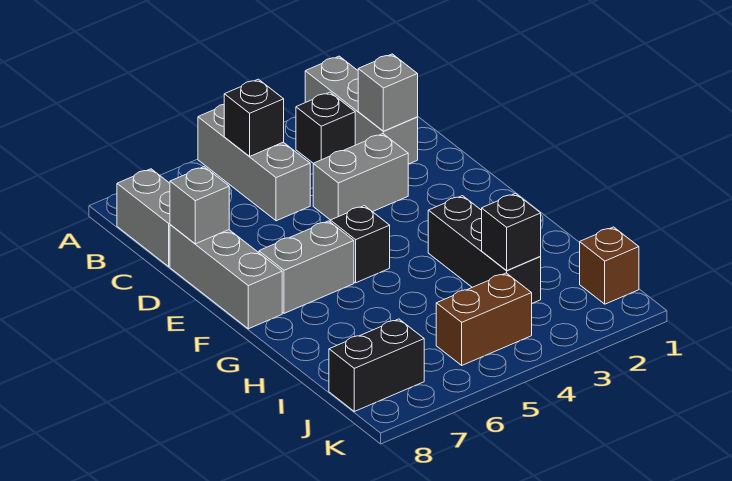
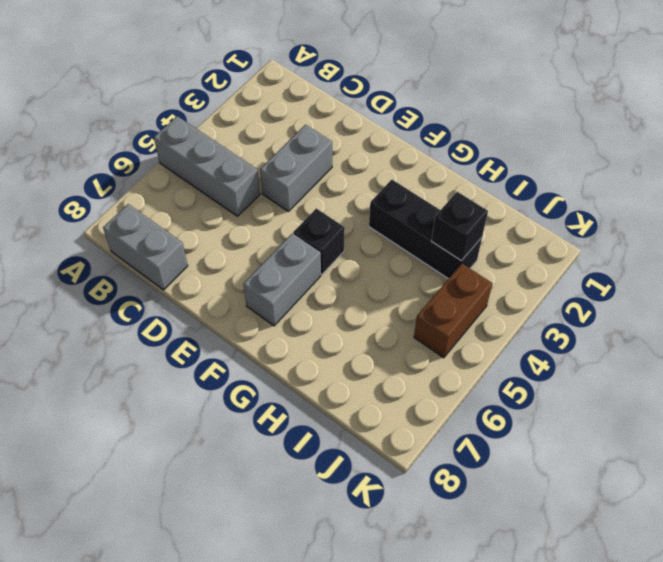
none -> grey brick A2:C2 level 1
none -> black brick B3 level 1
none -> grey brick D8:F8 level 1

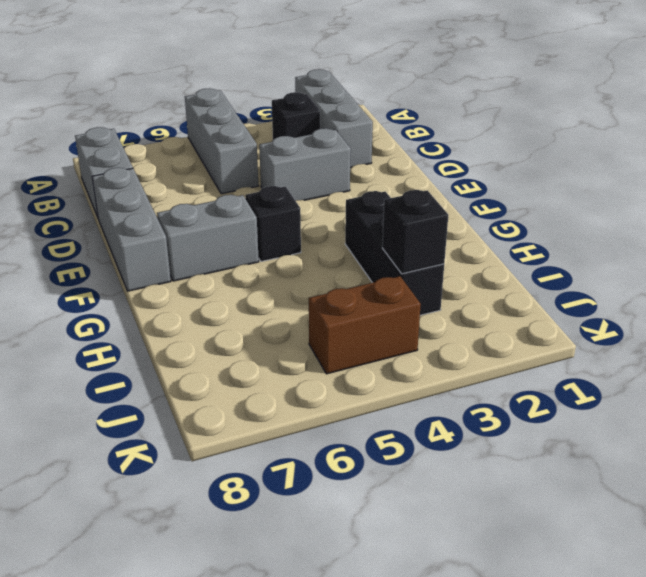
none -> brown brick J1 level 1
none -> black brick J7:J8 level 1
none -> black brick B5 level 2

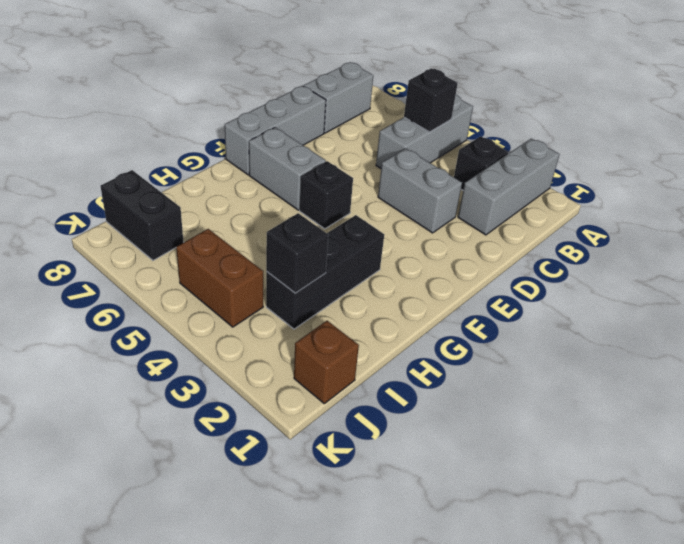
none -> grey brick C2 level 2
none -> grey brick D8 level 2

